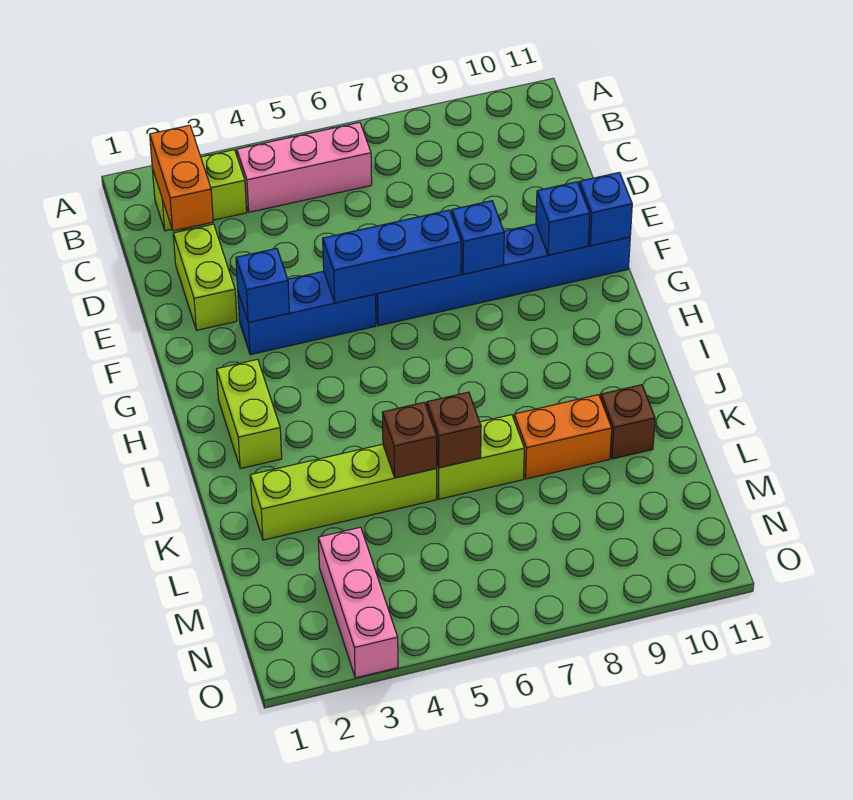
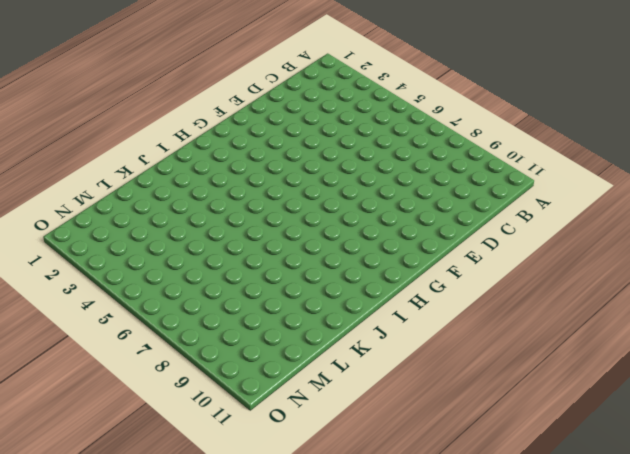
none -> lime brick B2:B3 level 1
none -> pink brick B4:B6 level 1
none -> lime brick D2:E2 level 1

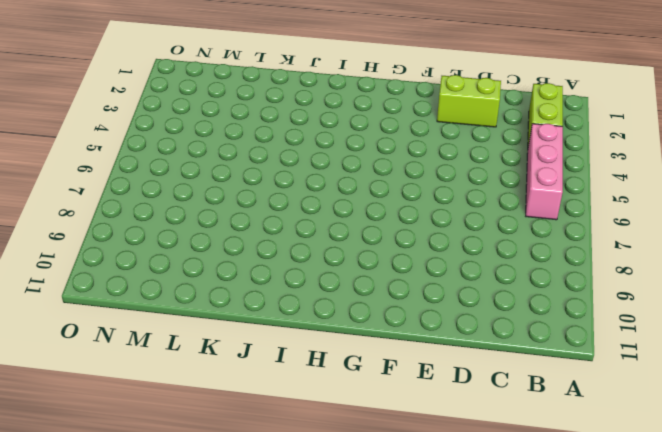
none -> blue brick F3:F5 level 1
none -> blue brick F6:F11 level 1
none -> lime brick H2:I2 level 1

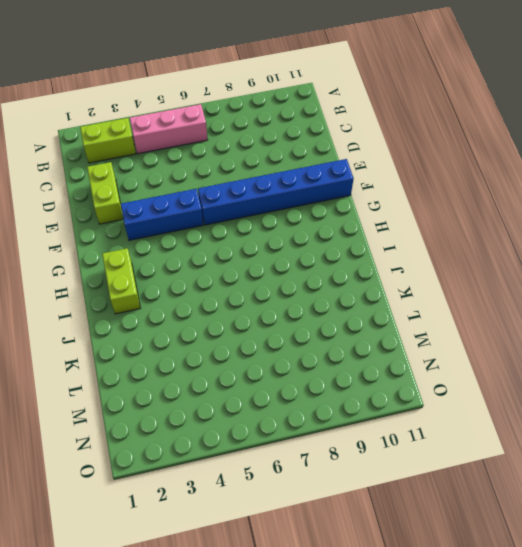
none -> lime brick K2:K5 level 1
none -> lime brick K6:K7 level 1
none -> orange brick K8:K9 level 1

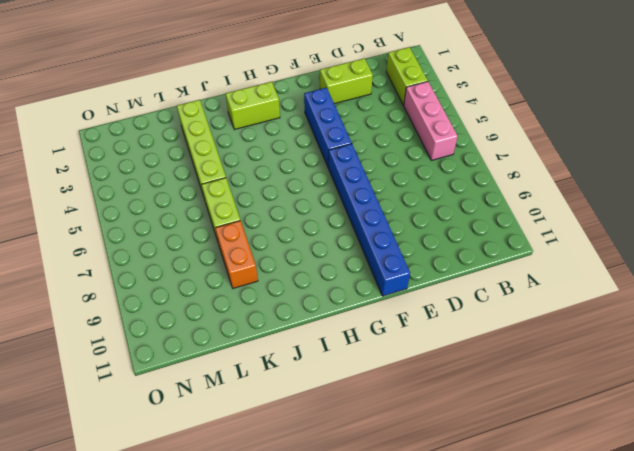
none -> brown brick K10 level 1
none -> pink brick M3:O3 level 1
none -> orange brick B2:C2 level 2

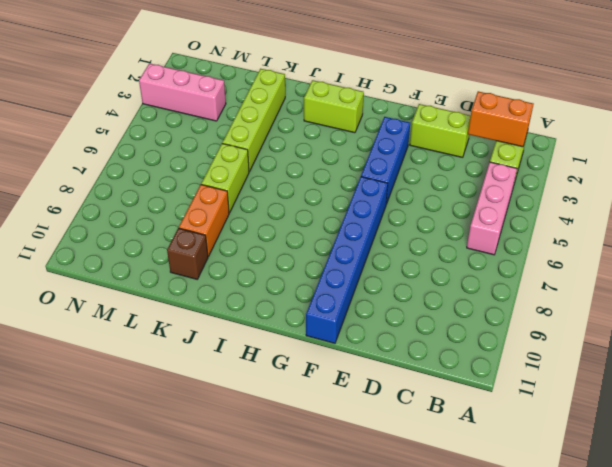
none -> blue brick F3 level 2
none -> blue brick F5:F7 level 2
none -> blue brick F8 level 2

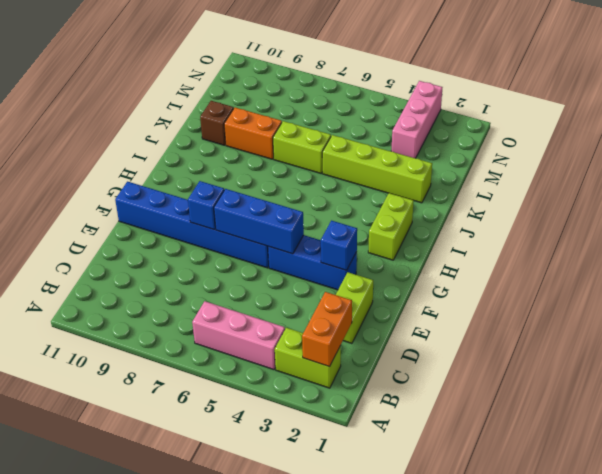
none -> blue brick F10 level 2
none -> blue brick F11 level 2
none -> brown brick K5 level 2

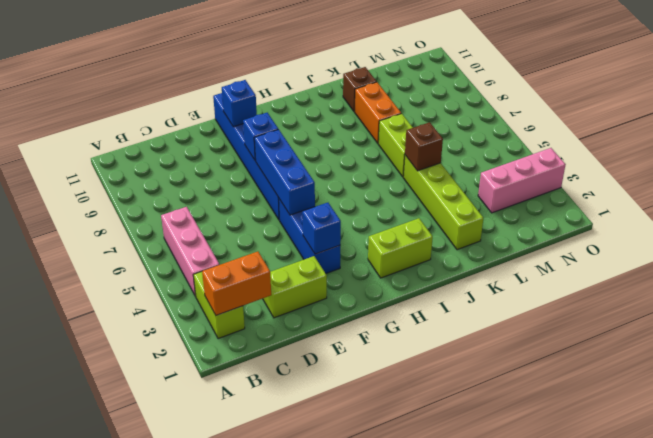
none -> blue brick F11 level 2
none -> brown brick K6 level 2

